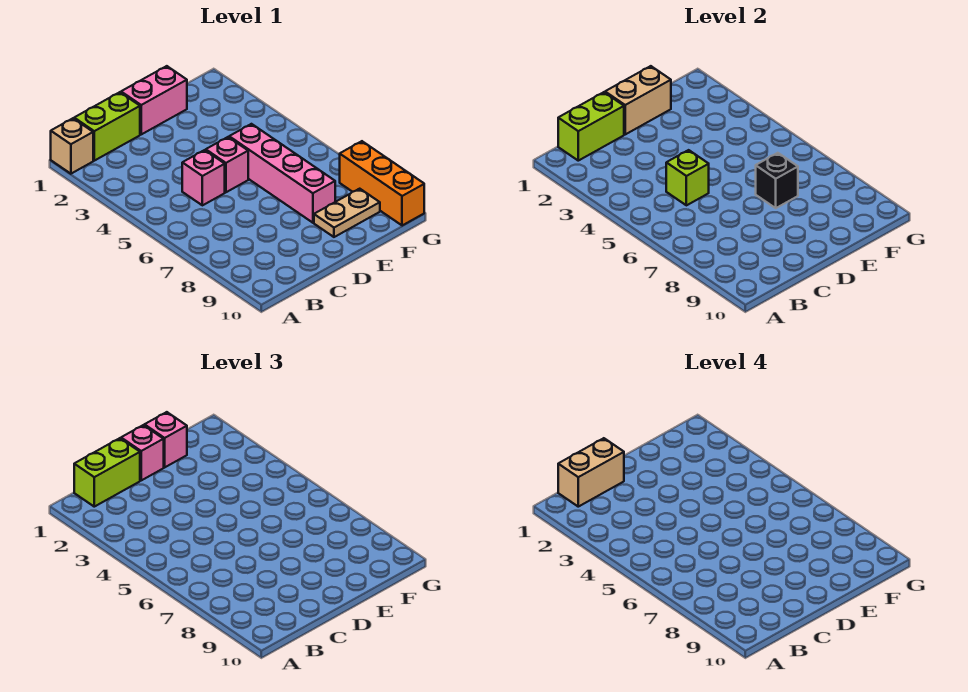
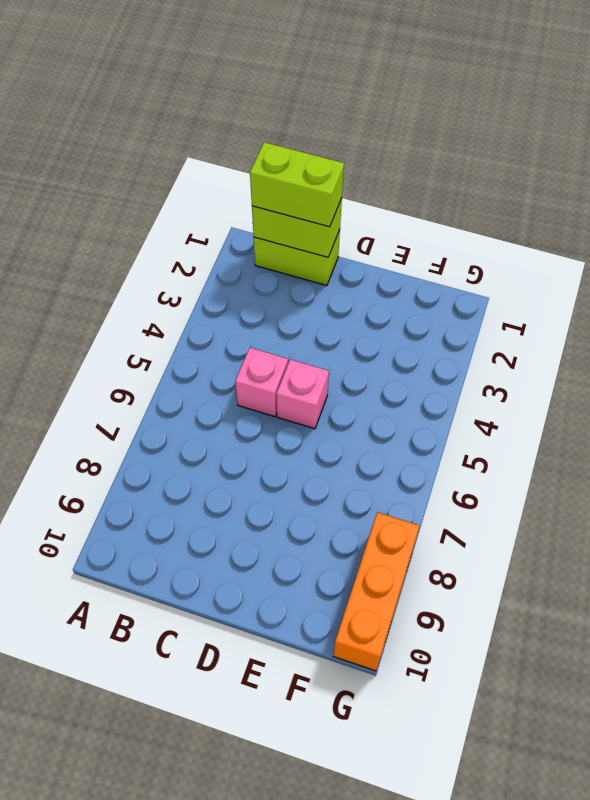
none -> tan brick A1 level 1
none -> pink brick D1:E1 level 1
none -> pink brick E5:E8 level 1

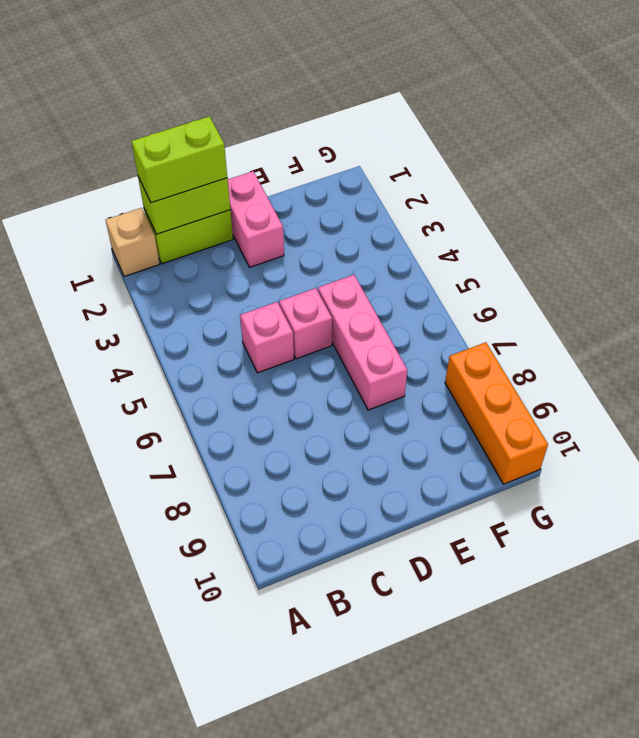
pink brick D1:D2 level 1 -> pink brick D1:E1 level 1
pink brick E5:E7 level 1 -> pink brick E5:E8 level 1
none -> tan plate E9:F9 level 1
none -> lime brick C5 level 2
none -> tan brick D1:E1 level 2

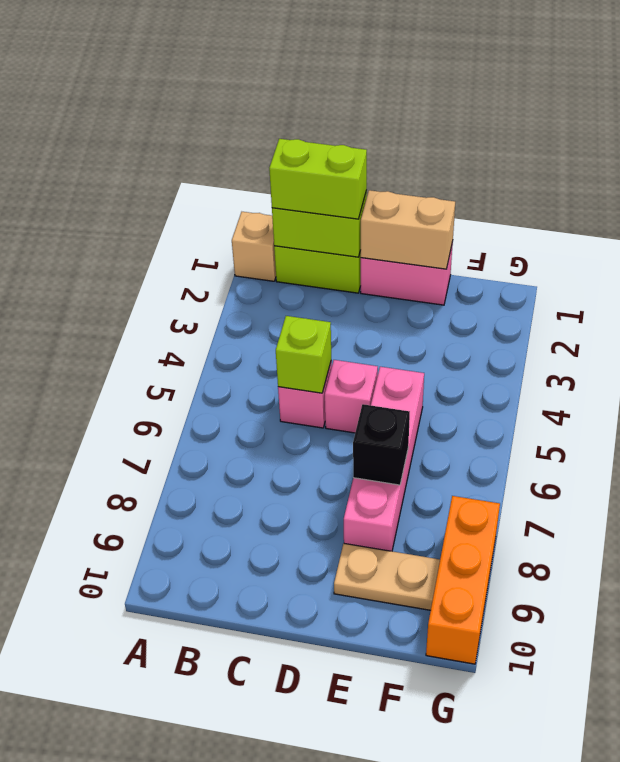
none -> pink brick D1 level 3
none -> pink brick E1 level 3
none -> tan brick B1:C1 level 4

